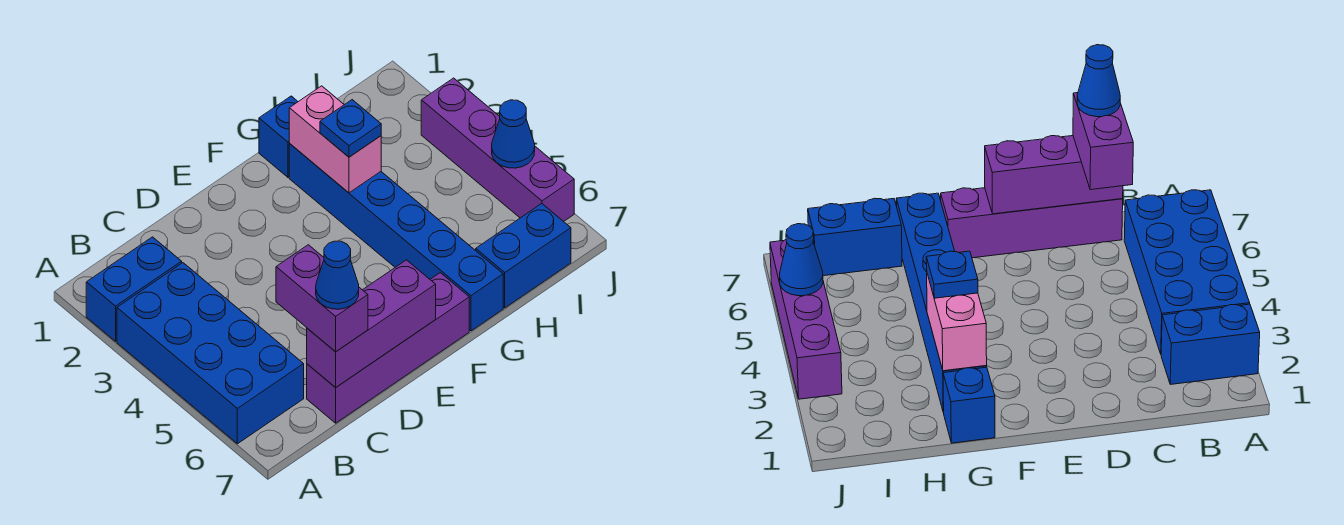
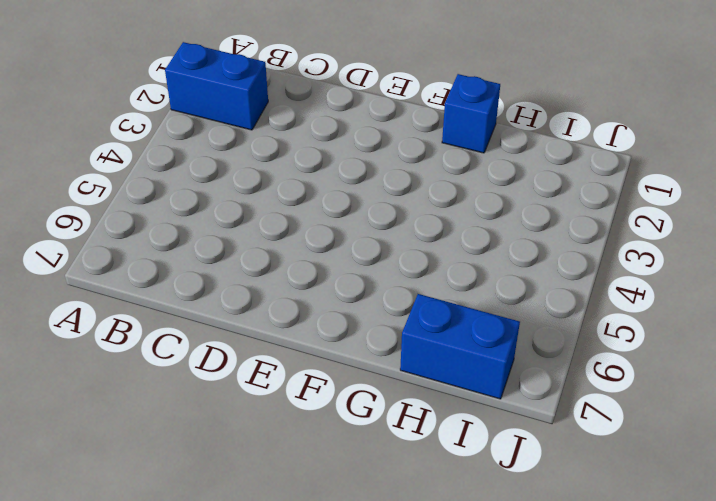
none -> blue brick A3:B6 level 1
none -> purple brick C7:F7 level 1
none -> blue brick G2:G7 level 1

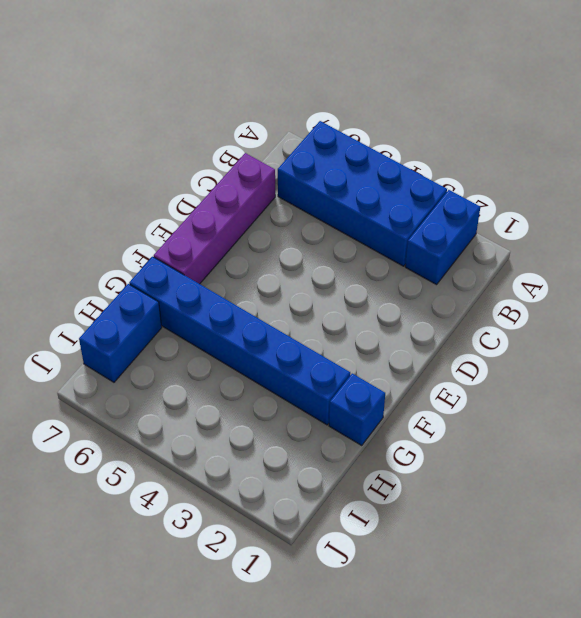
none -> purple brick J3:J6 level 1
none -> purple brick C7:E7 level 2
none -> pink brick G2:G3 level 2

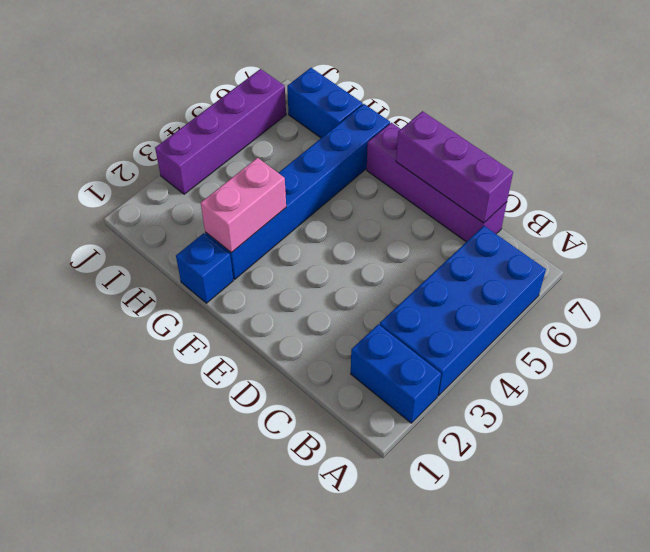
none -> blue cone J5 level 2
none -> purple brick C6:C7 level 3
none -> blue plate G3 level 3

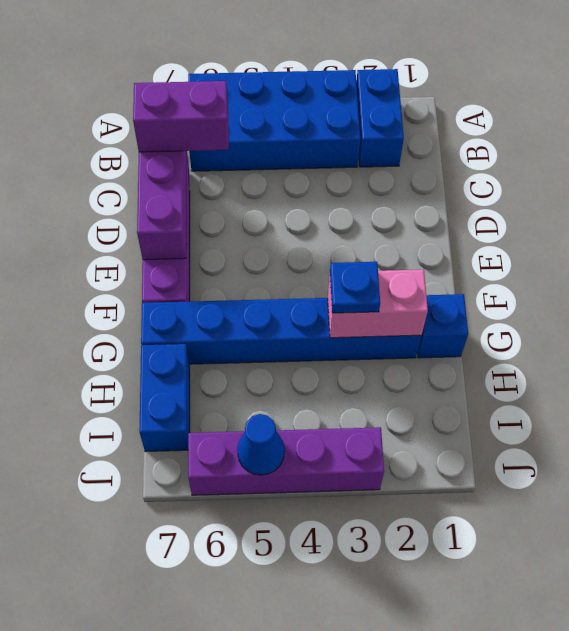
none -> blue cone C7 level 4

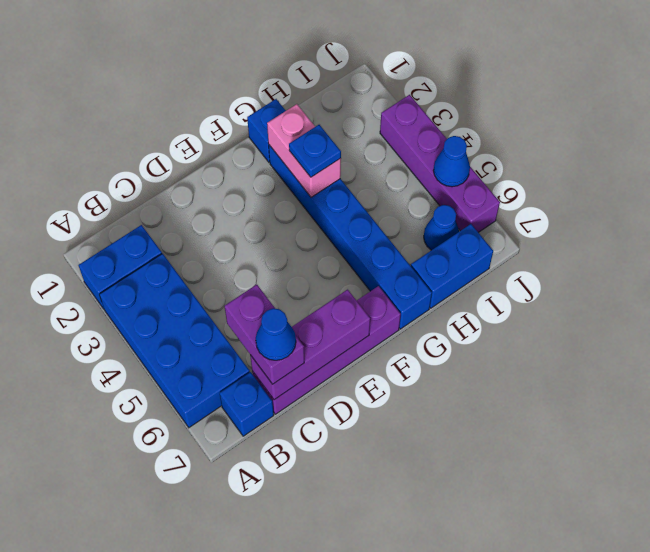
blue brick B7 level 1 -> none
blue cone I6 level 1 -> none

